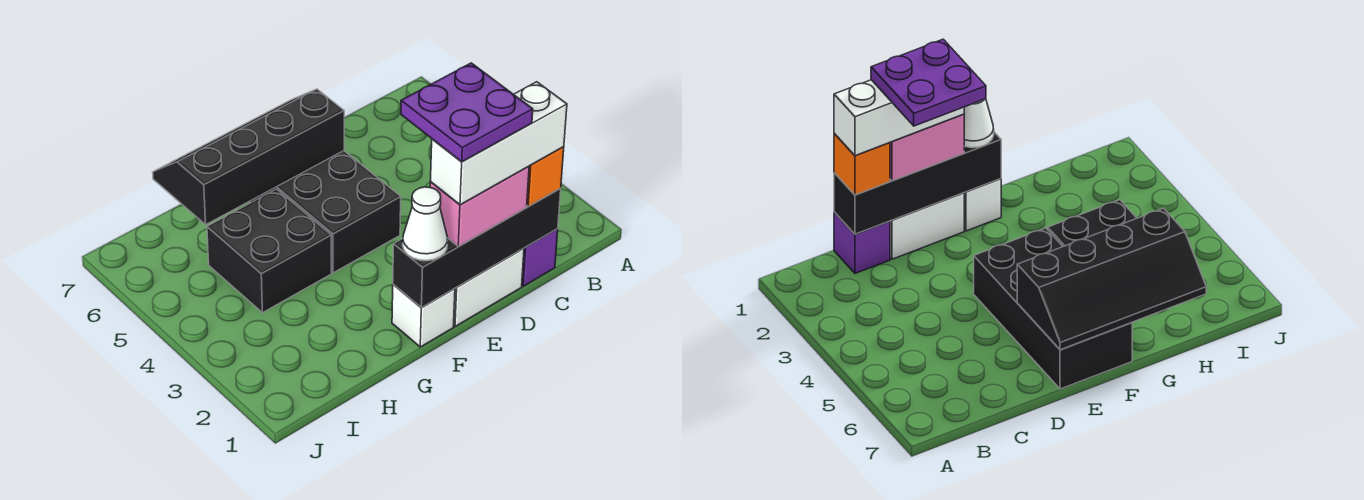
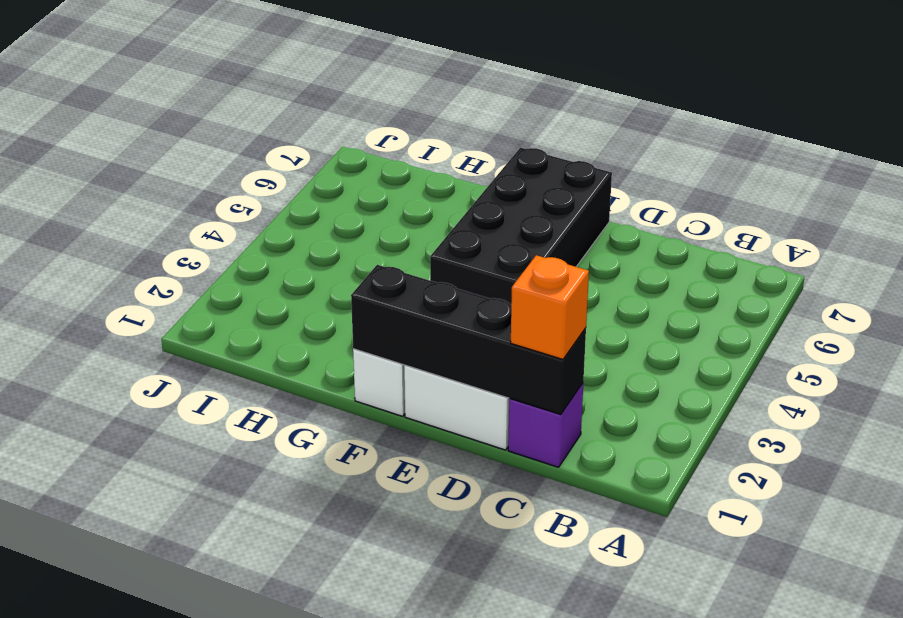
none -> black brick G4:H5 level 1
none -> black slope E6:H7 level 2 top 6
none -> pink brick D1:E1 level 3

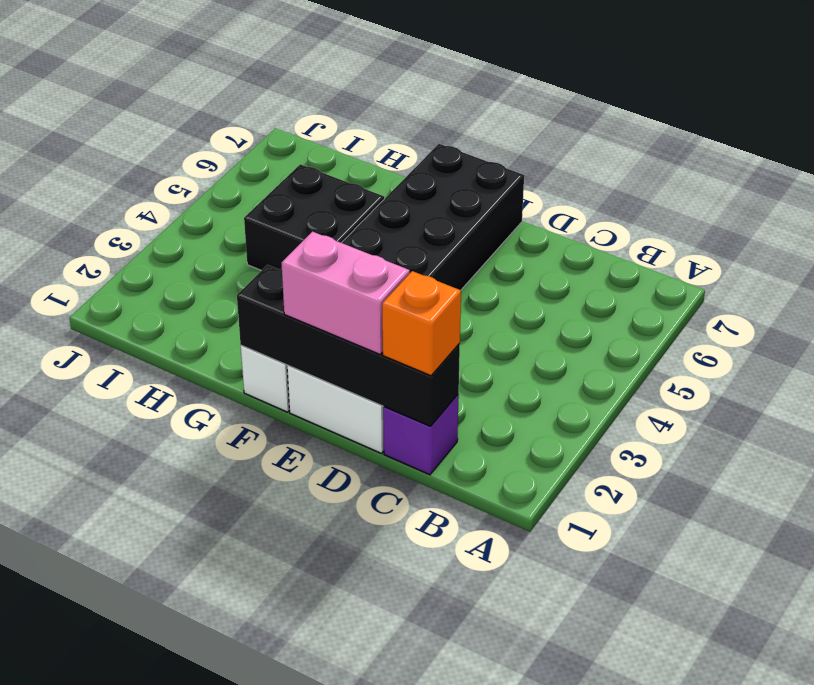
none -> black slope E6:H7 level 2 top 6
none -> white cone F1 level 3
none -> white brick C1:E1 level 4

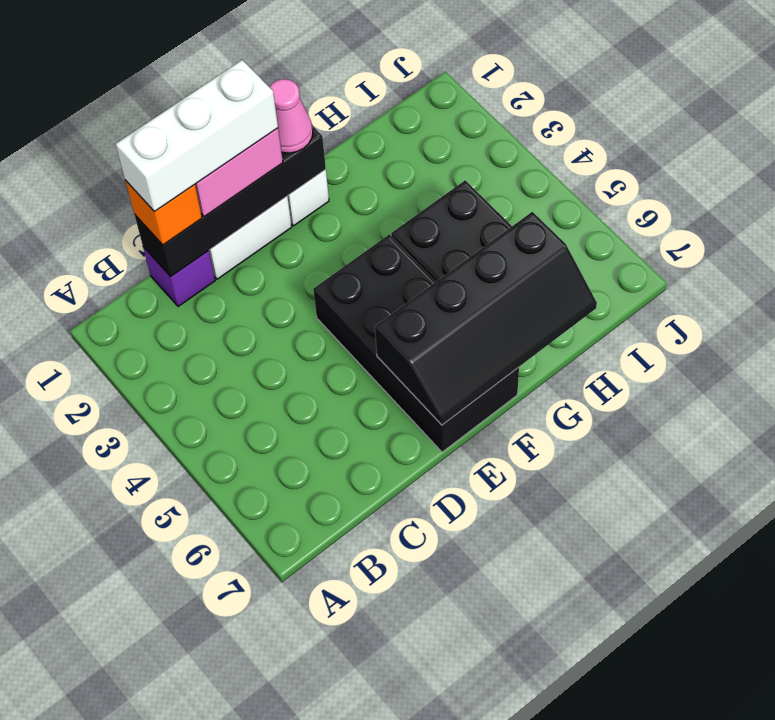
pink cone F1 level 3 -> white cone F1 level 3
none -> purple plate D1:E2 level 5

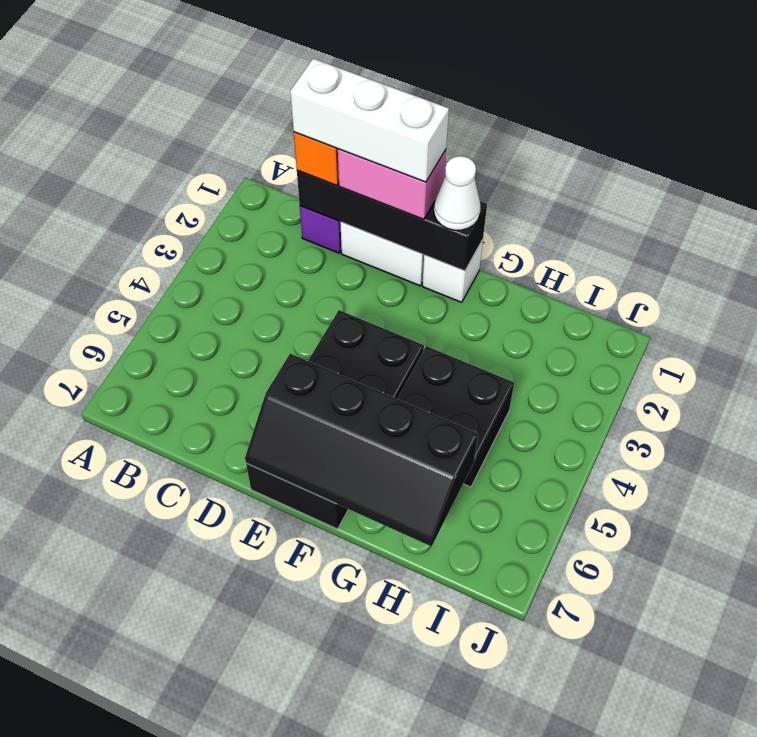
none -> purple plate D1:E2 level 5

